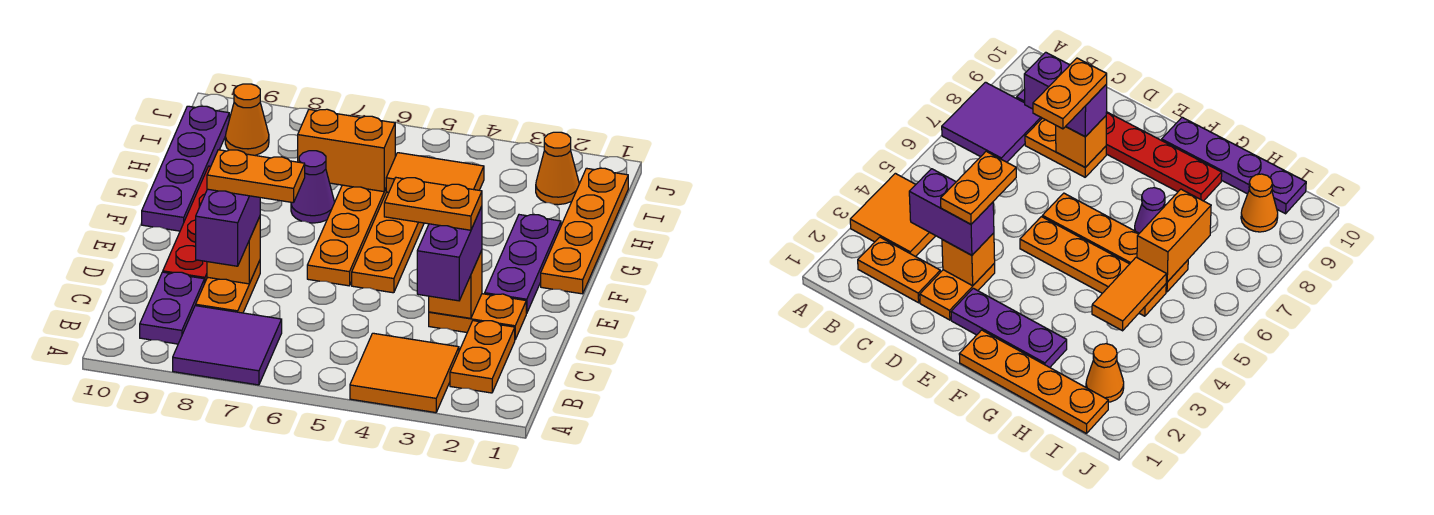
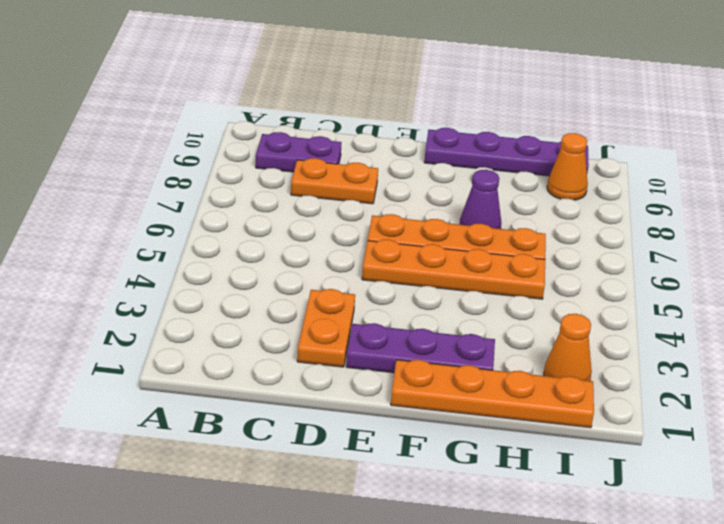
none -> orange tile A3:B4 level 1
none -> purple tile A7:B8 level 1
none -> orange plate B2:C2 level 1

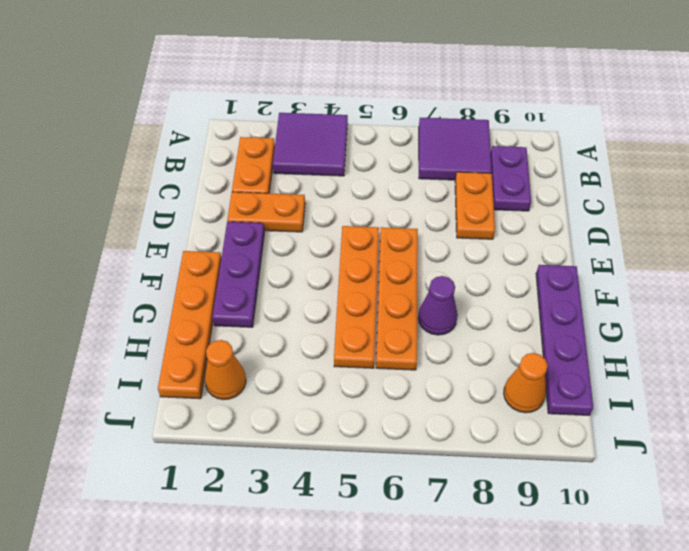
purple tile A3:B4 level 1 -> orange tile A3:B4 level 1
none -> red plate D9:G9 level 1
none -> orange brick D3 level 2
none -> orange brick D8 level 2

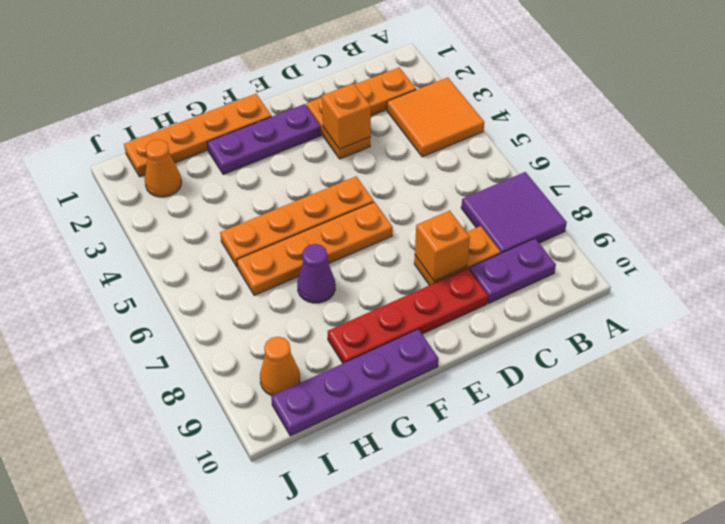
none -> orange tile H4:H5 level 2
none -> orange brick H6:H7 level 2
none -> purple brick C3:D3 level 3

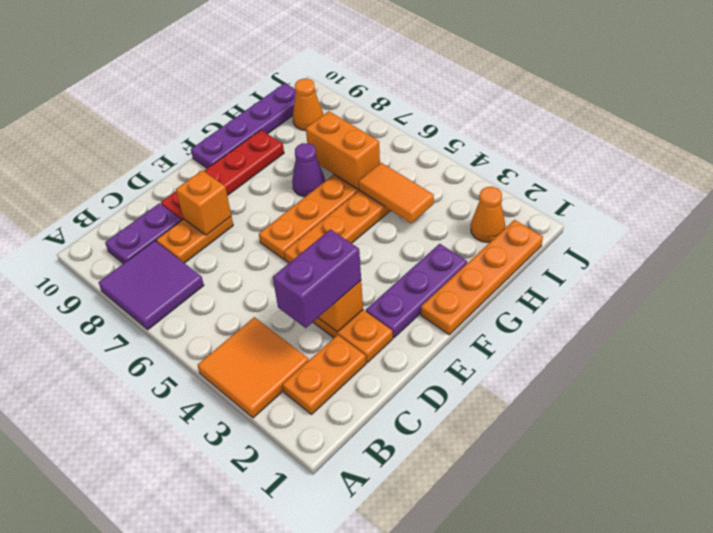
none -> purple brick C8:D8 level 3
none -> orange plate D3:D4 level 4
none -> orange plate D7:D8 level 4

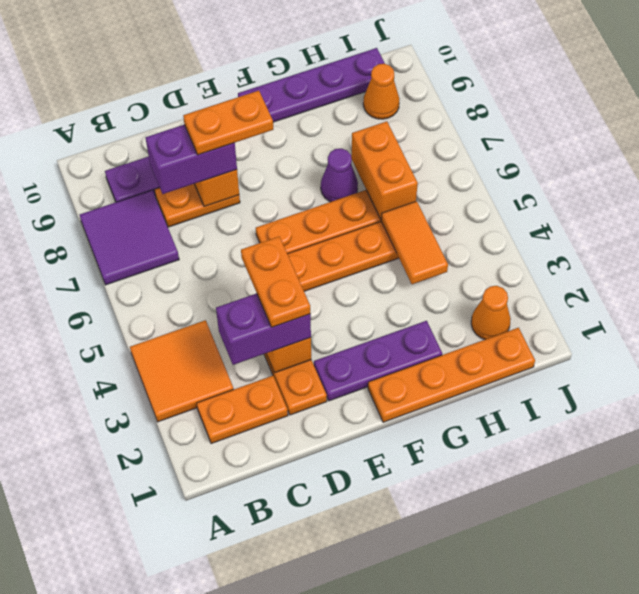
orange plate D8:E8 level 4 -> orange plate D7:D8 level 4
none -> red plate D9:G9 level 1

